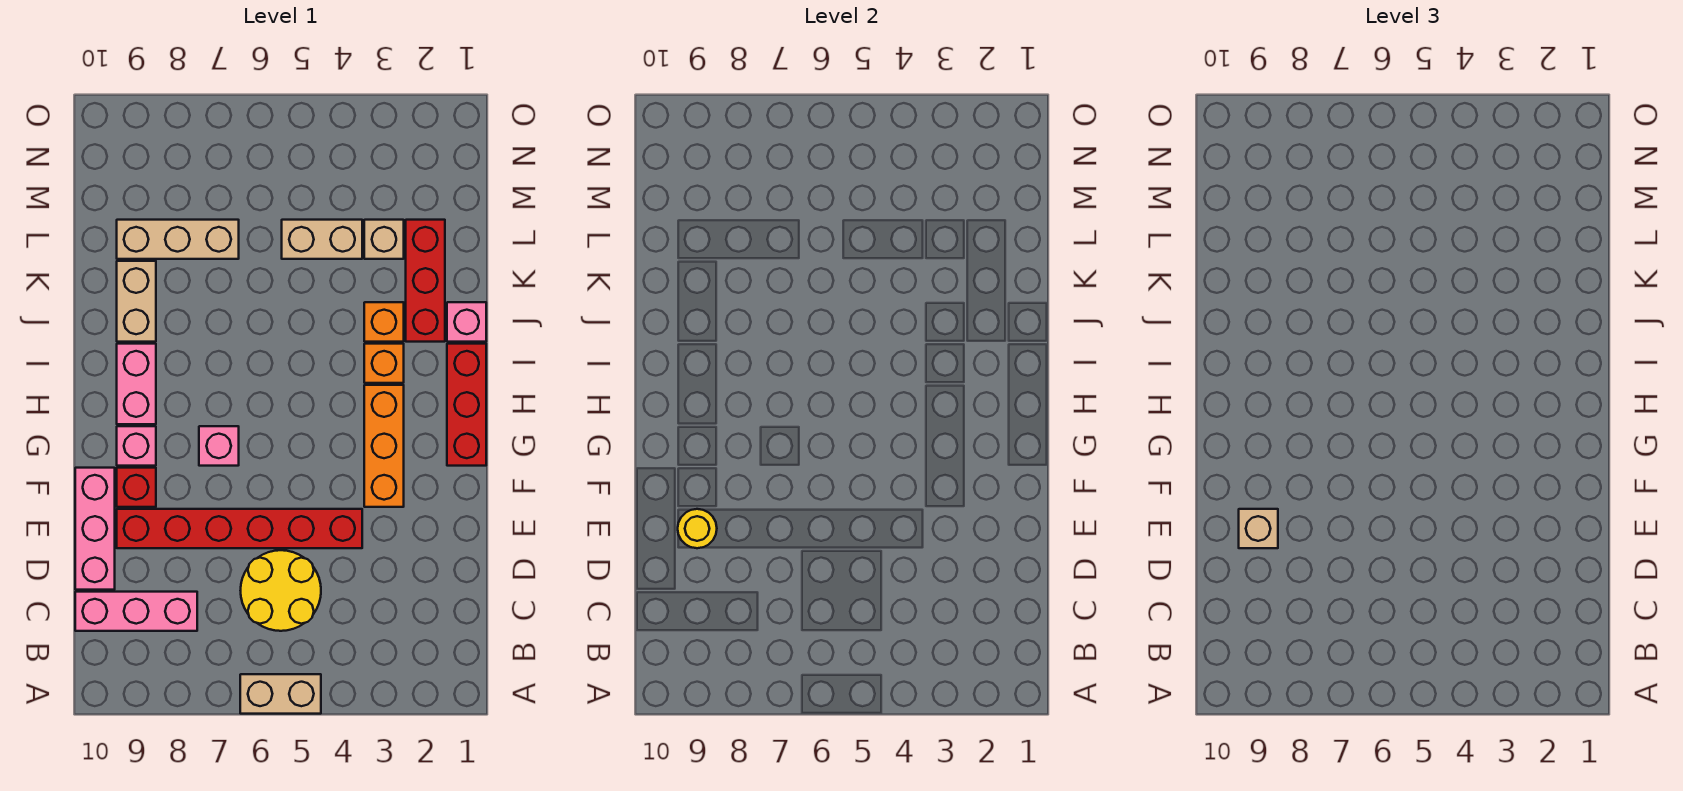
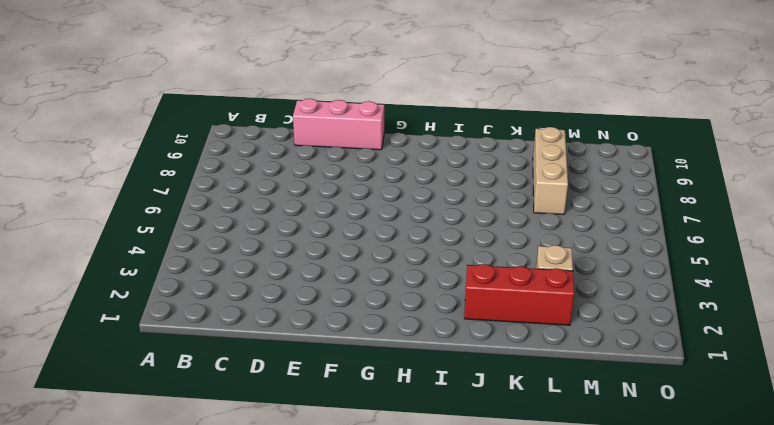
none -> tan brick A5:A6 level 1
none -> yellow round brick C5:D6 level 1
none -> pink brick C8:C10 level 1

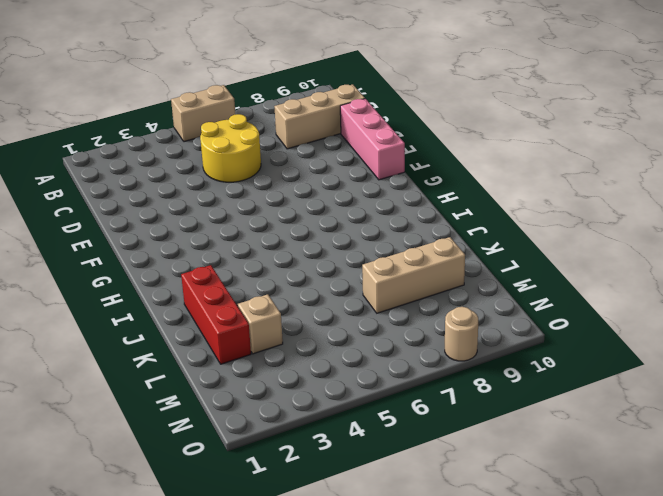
tan brick C8:C10 level 1 -> pink brick C8:C10 level 1
tan round brick O8 level 1 -> none
none -> red brick E4:E9 level 1
none -> orange brick F3:H3 level 1
none -> red brick F9 level 1

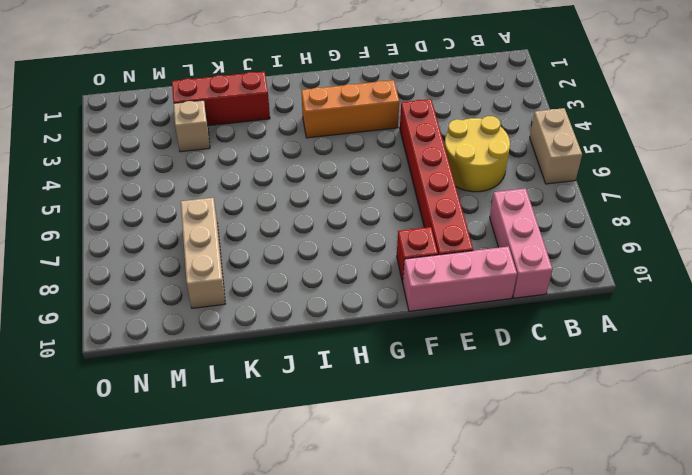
none -> red brick G1:I1 level 1
none -> pink brick G7 level 1
none -> pink brick G9 level 1

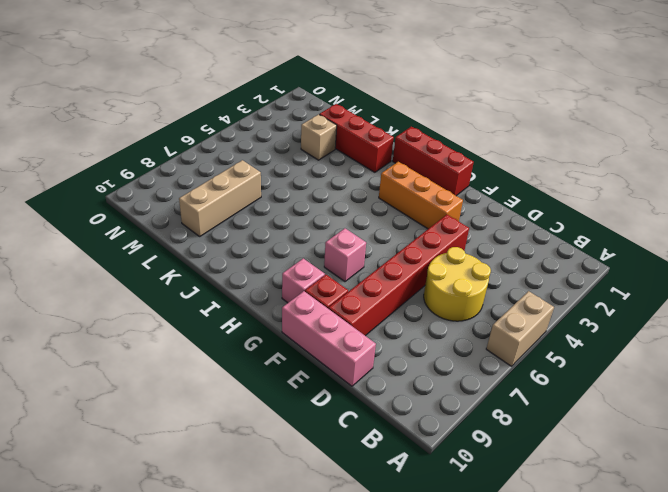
none -> pink brick C8:C10 level 1
none -> pink brick H9:I9 level 1
none -> orange brick I3 level 1

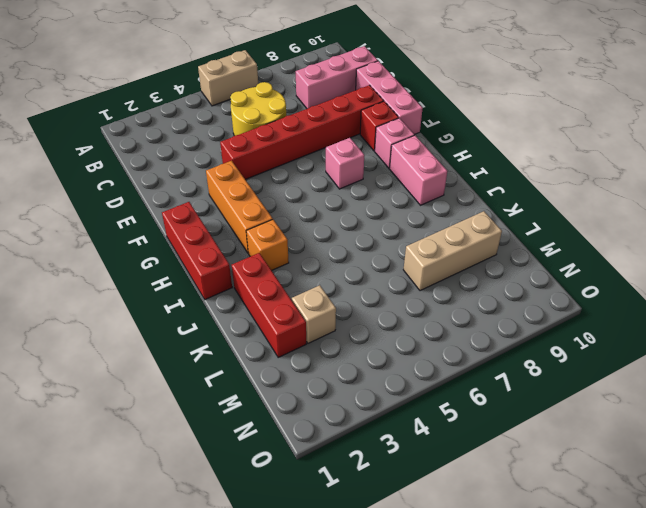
none -> pink brick J1 level 1
none -> orange brick J3 level 1
none -> tan brick J9:K9 level 1

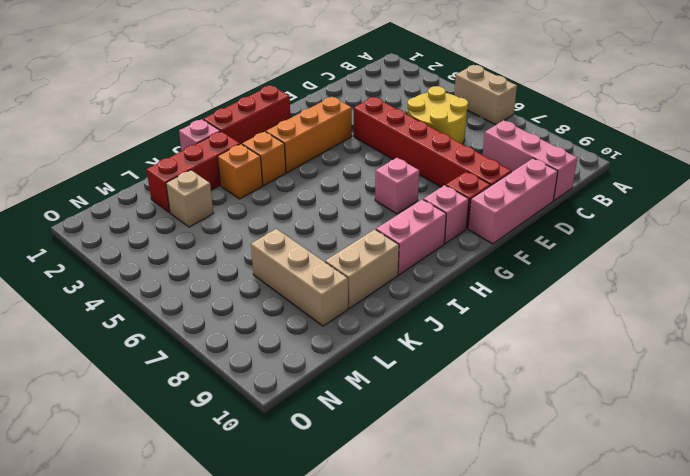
none -> tan brick L4:L5 level 1
none -> yellow round brick E9 level 2
none -> tan brick E9 level 3

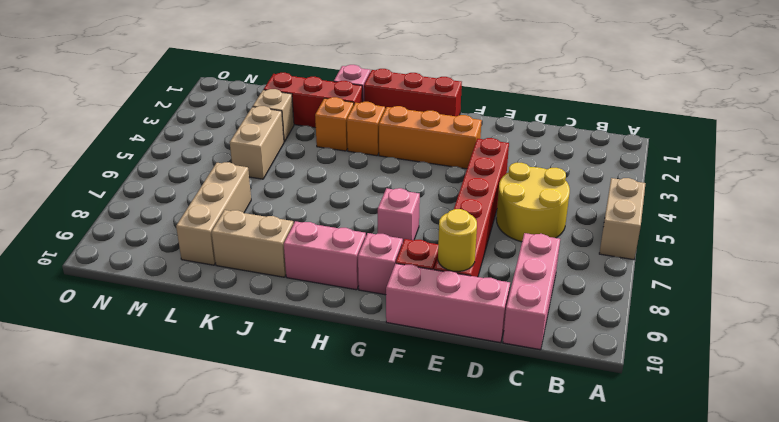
none -> tan brick E9 level 3

